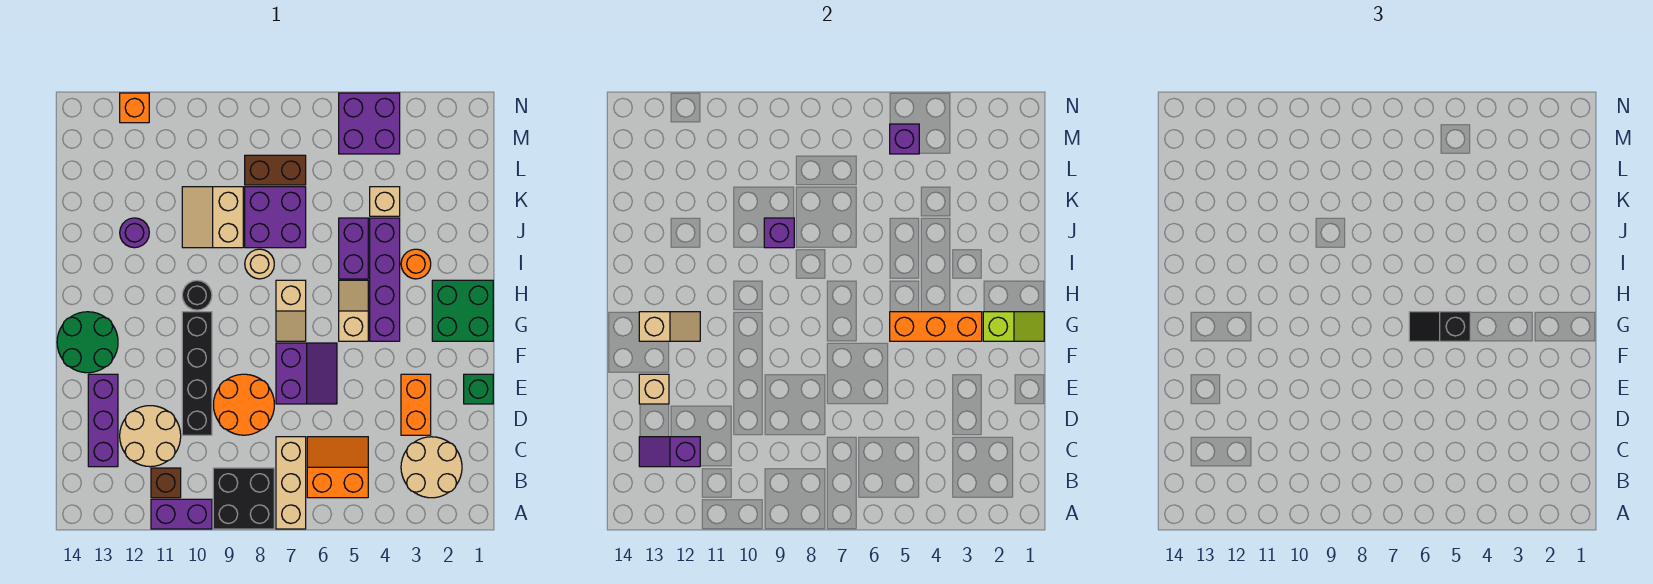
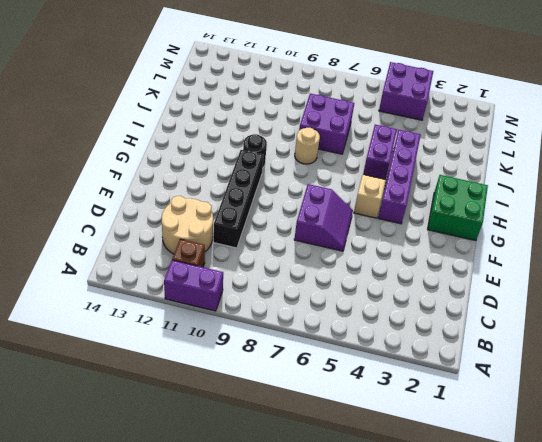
none -> tan brick A7:C7 level 1
none -> black brick A8:B9 level 1
none -> tan round brick B2:C3 level 1
none -> orange slope B5:C6 level 1 top B

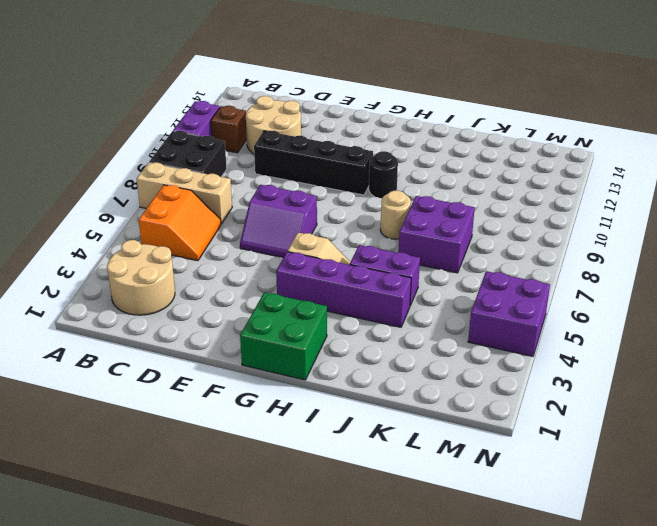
none -> purple brick C13:E13 level 1
none -> orange brick D3:E3 level 1
none -> orange round brick D8:E9 level 1
none -> green brick E1 level 1

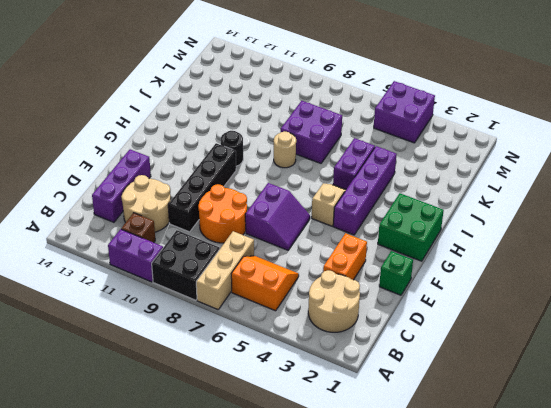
none -> green round brick F13:G14 level 1
none -> tan slope G7:H7 level 1 top H
none -> orange round brick I3 level 1
none -> tan slope J9:K10 level 1 top 9

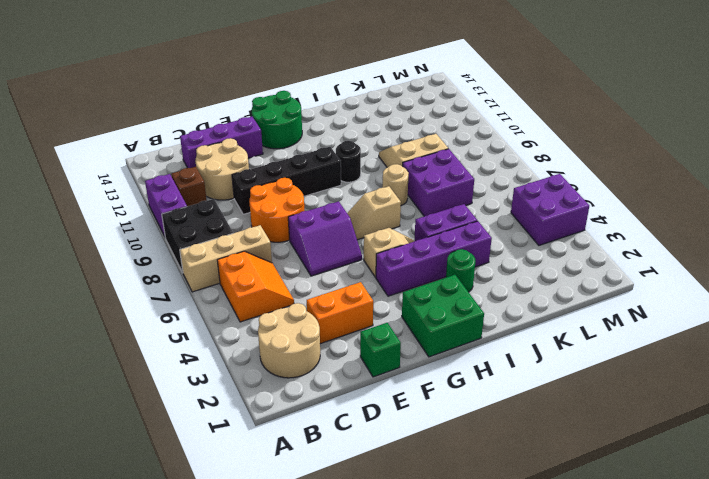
green round brick I3 level 1 -> orange round brick I3 level 1
none -> purple round brick J12 level 1
none -> tan brick K4 level 1
none -> brown brick L7:L8 level 1
none -> orange brick N12 level 1

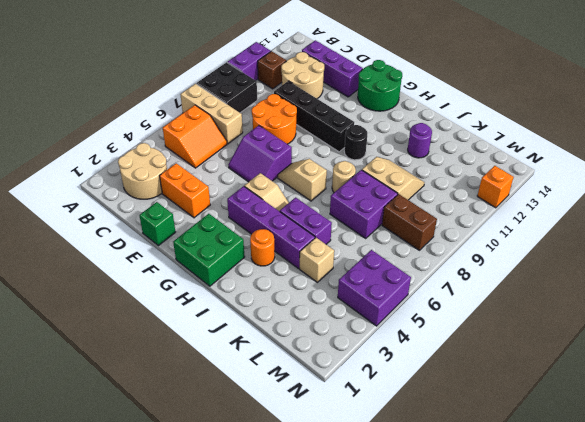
brown brick L8:M8 level 1 -> brown brick L7:L8 level 1
none -> purple slope C12:C13 level 2 top 12
none -> tan brick E13 level 2
none -> lime slope G1:G2 level 2 top 2
none -> orange brick G3:G5 level 2

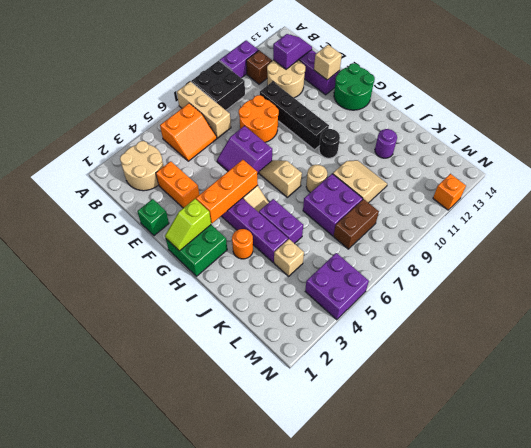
none -> tan slope G12:G13 level 2 top 13
none -> purple brick J9 level 2
none -> purple brick M5 level 2
none -> black slope G5:G6 level 3 top 5

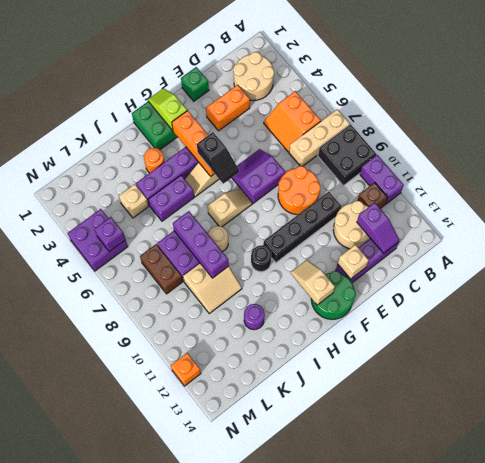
purple brick J7:J9 level 2 -> purple brick J9 level 2

